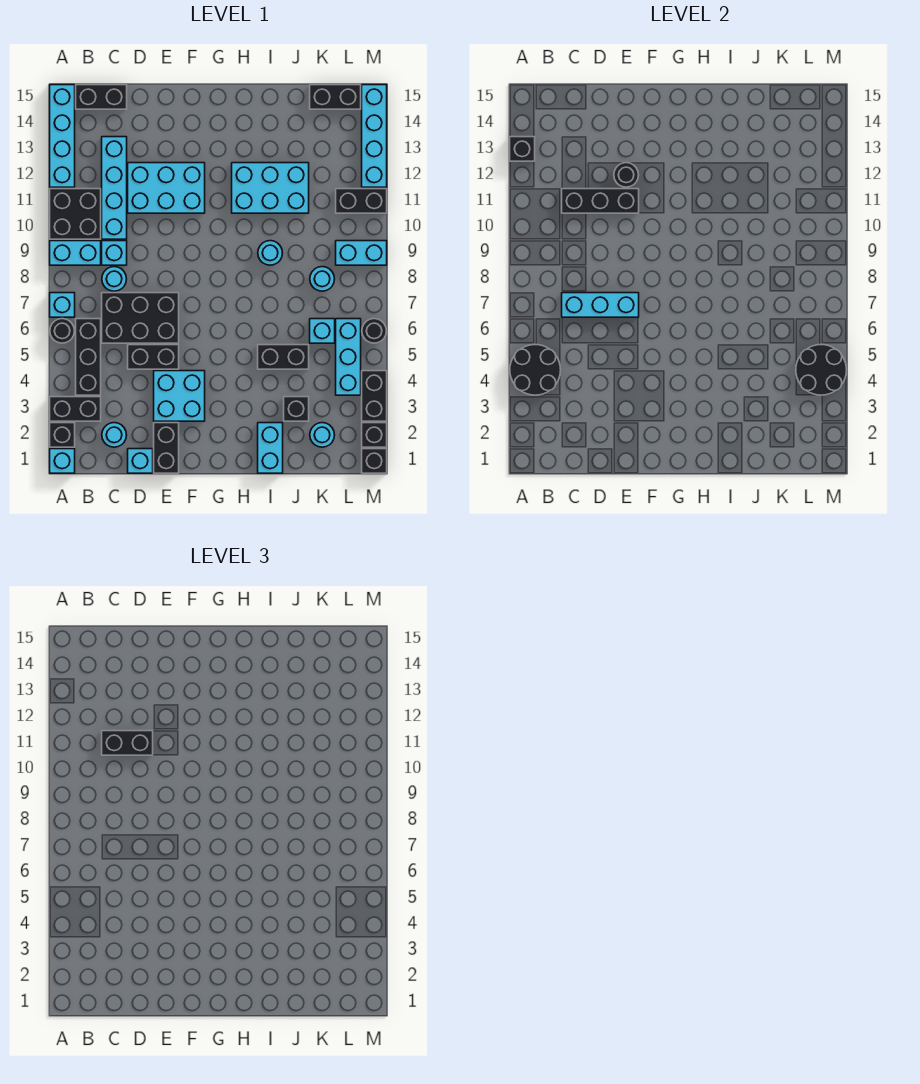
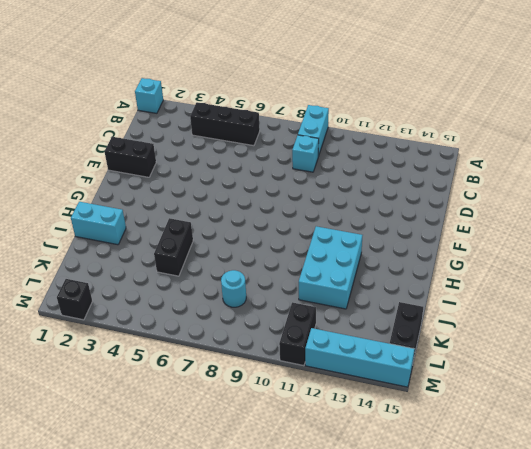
none -> black brick A2 level 1
none -> black brick A3:B3 level 1
none -> black round brick A6 level 1
none -> cyan brick A7 level 1

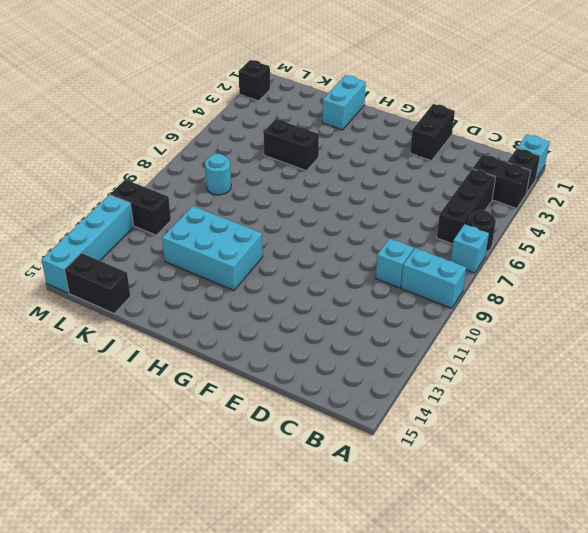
none -> black brick A10:B11 level 1
none -> cyan brick A12:A15 level 1
none -> black brick B15:C15 level 1
none -> cyan round brick C2 level 1

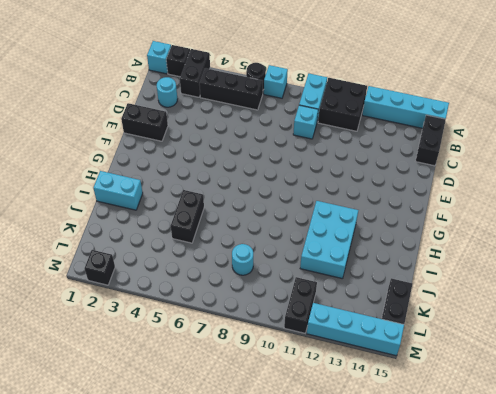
none -> black brick C6:E7 level 1
none -> cyan round brick C8 level 1
none -> cyan brick C10:C13 level 1
none -> cyan brick D1 level 1

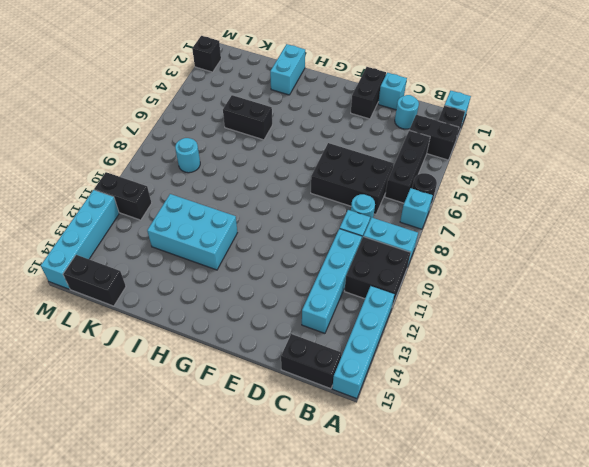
none -> black brick D5:E5 level 1
none -> cyan brick D11:F12 level 1
none -> cyan brick E3:F4 level 1
none -> cyan round brick I9 level 1

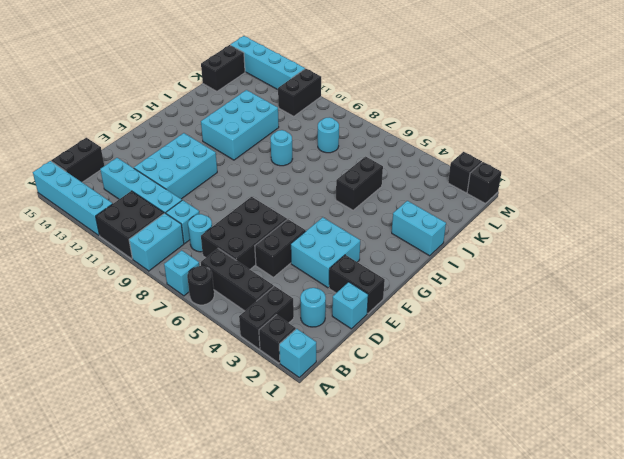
none -> black brick J3 level 1
none -> cyan round brick K2 level 1
none -> cyan brick K6 level 1
none -> cyan brick L4:L6 level 1

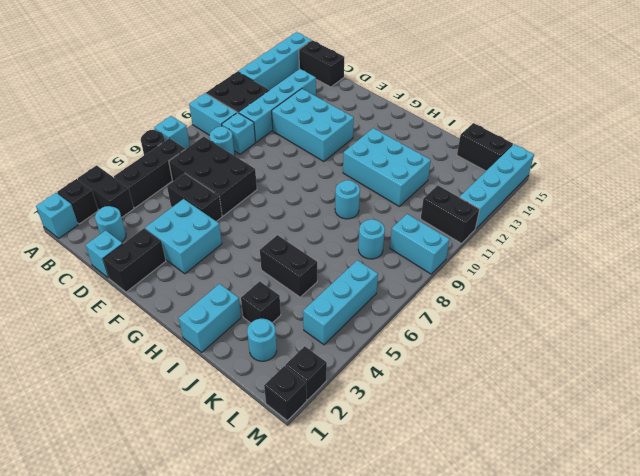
none -> cyan brick K6 level 1
none -> black brick M3:M4 level 1
none -> black round brick M6 level 1
none -> black round brick A4:B5 level 2

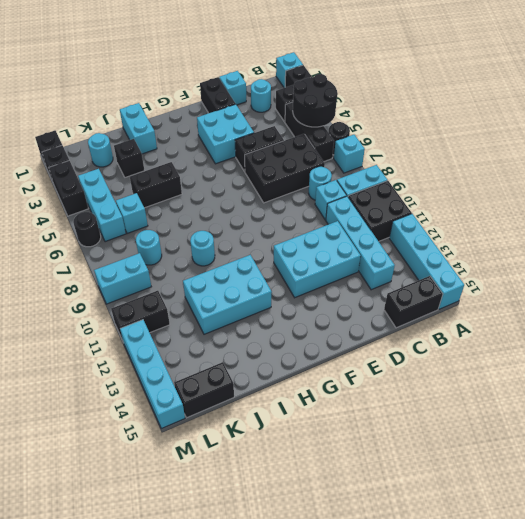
none -> black brick A13 level 2
none -> cyan brick C7:E7 level 2
none -> black brick C11:E11 level 2
none -> black round brick E12 level 2

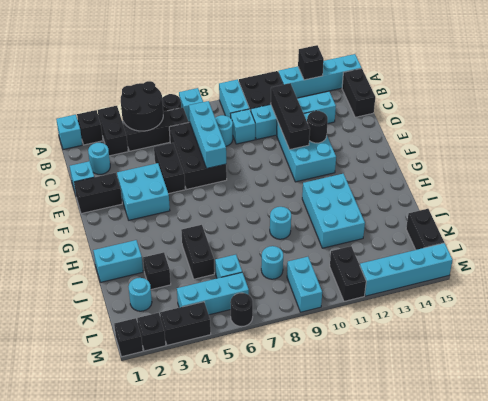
none -> black round brick L4:M5 level 2
none -> black brick C11:D11 level 3

